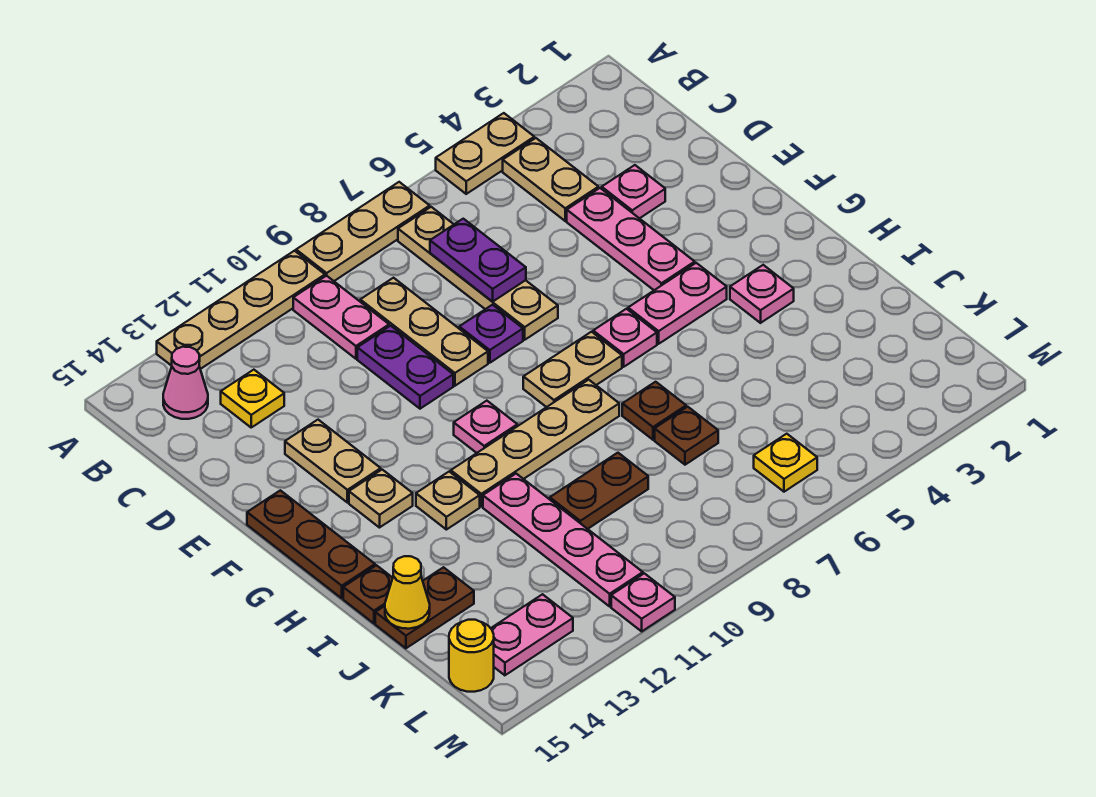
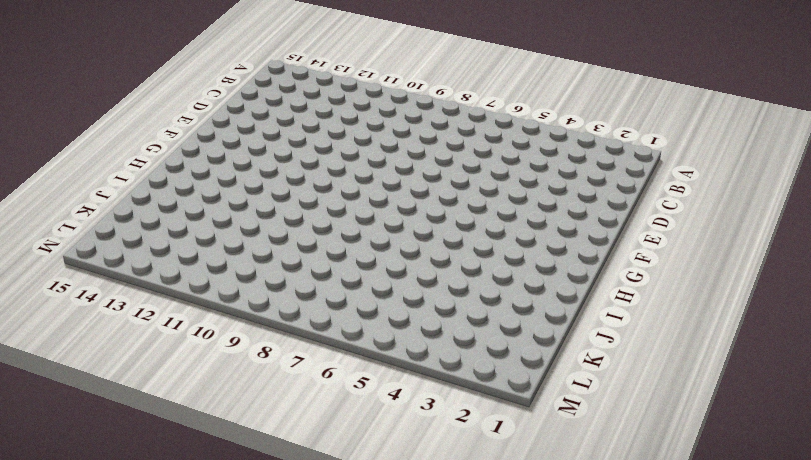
none -> tan plate A4:A5 level 1
none -> tan plate A7:A9 level 1
none -> tan plate A10:A13 level 1
none -> tan plate B4:C4 level 1

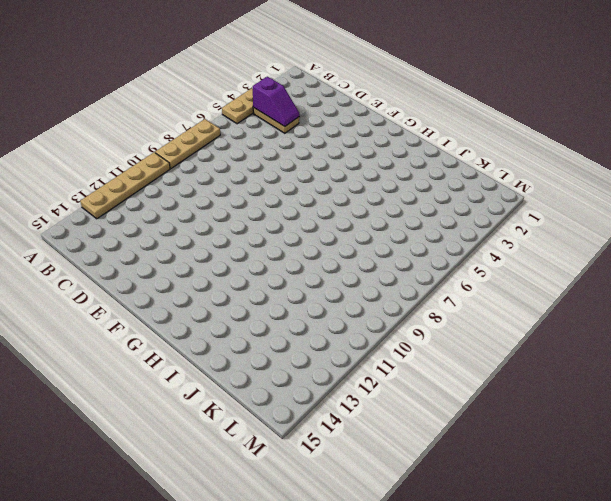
purple slope B4:C4 level 2 top B -> none
none -> tan plate B7:E7 level 1
none -> pink plate B10:C10 level 1
none -> pink cone B14 level 1
none -> tan plate C9:E9 level 1

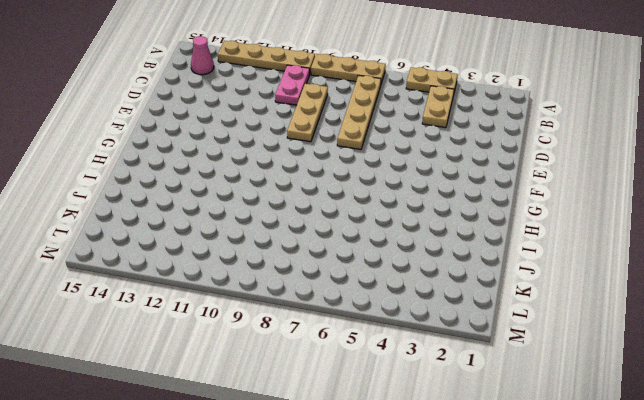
none -> yellow plate C13 level 1
none -> pink plate D3 level 1
none -> pink plate D4:F4 level 1
none -> purple plate D10:E10 level 1

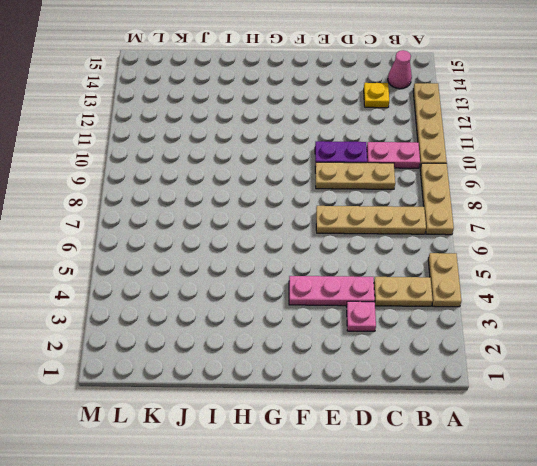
none -> purple plate E8 level 1
none -> tan plate E13:F13 level 1
none -> brown plate F15:H15 level 1
none -> pink plate G4:G5 level 1

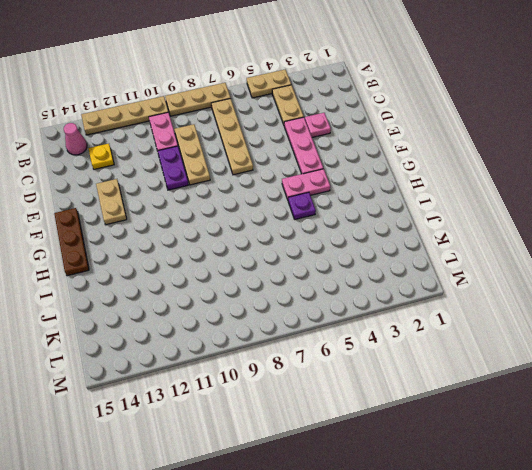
purple plate H5 level 1 -> purple plate E8 level 1
none -> pink plate G6 level 1
none -> tan plate G7:G8 level 1
none -> pink plate G10 level 1
none -> tan plate G13 level 1

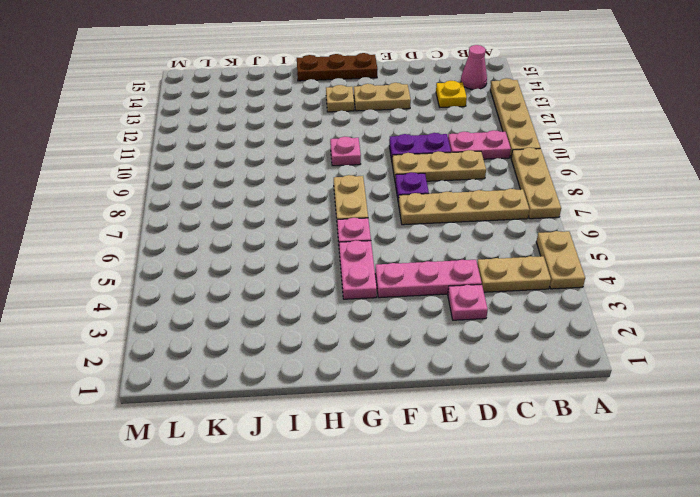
none -> pink plate H3 level 1
none -> tan plate H8:H11 level 1
none -> tan plate H12 level 1
none -> brown plate I7 level 1

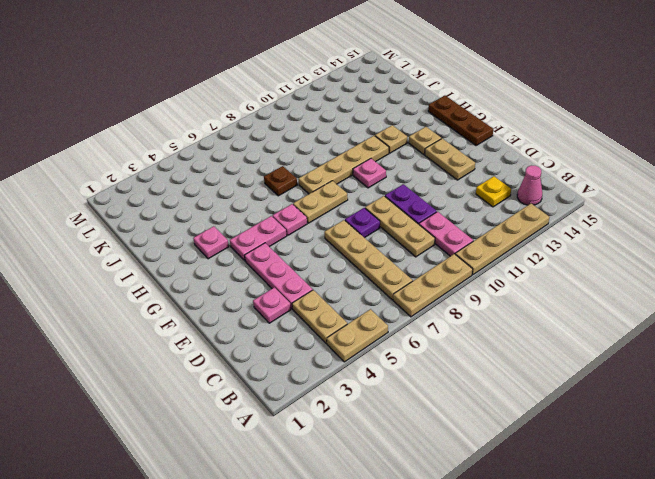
none -> pink plate I11:L11 level 1
none -> brown plate I15 level 1
none -> brown plate J7 level 1
none -> brown plate J9:J10 level 1

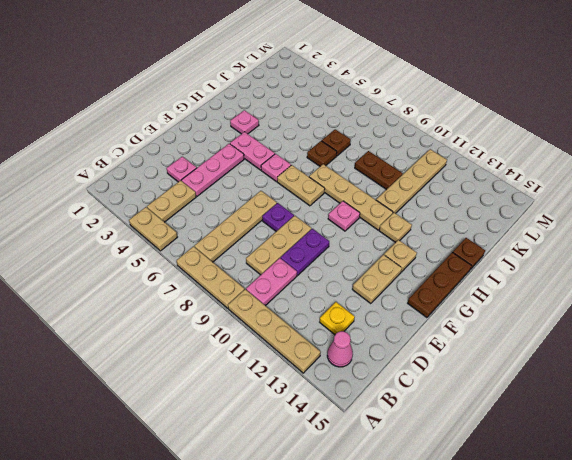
tan plate I11:L11 level 1 -> pink plate I11:L11 level 1
none -> brown plate J14:J15 level 1
none -> yellow plate L6 level 1
none -> pink plate L13:L14 level 1
none -> yellow round brick L15 level 1

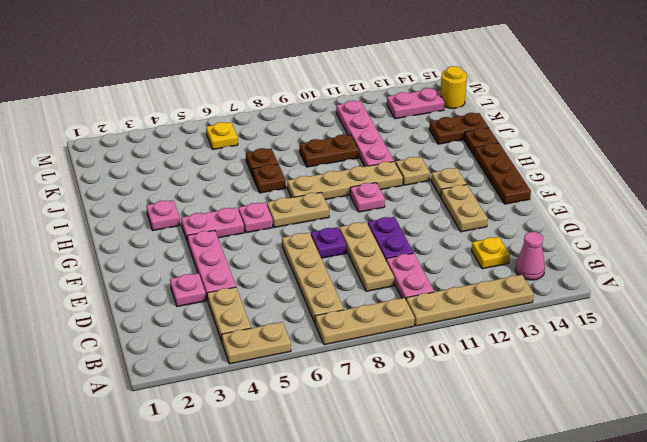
none -> pink plate M11 level 1
none -> purple plate C7:D7 level 2
none -> yellow cone J15 level 2

